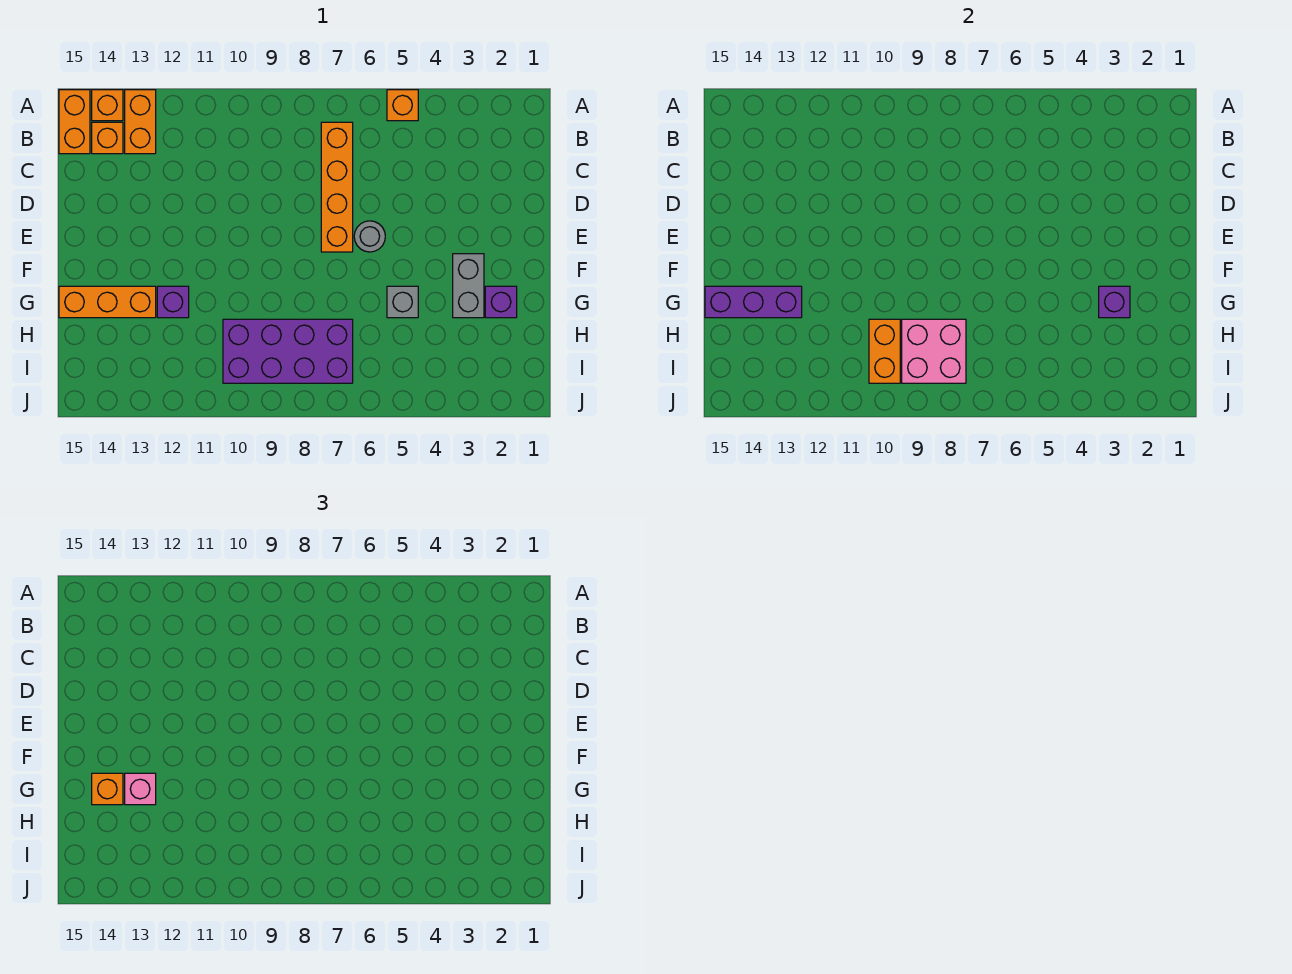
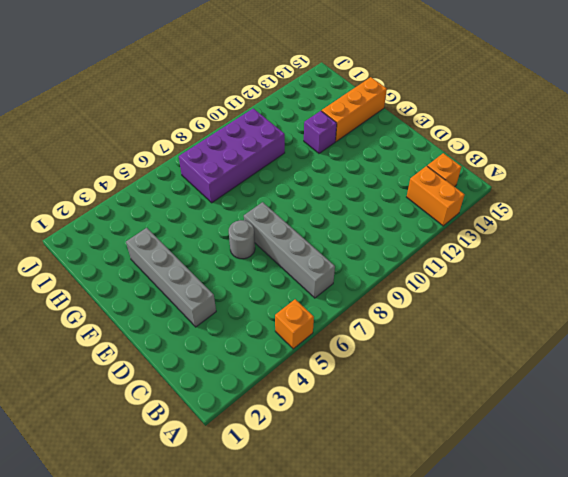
grey brick B7:E7 level 1 -> orange brick B7:E7 level 1
grey brick D3:G3 level 1 -> grey brick F3:G3 level 1
none -> orange brick A14 level 1
none -> orange brick A15:B15 level 1
none -> purple brick G2 level 1

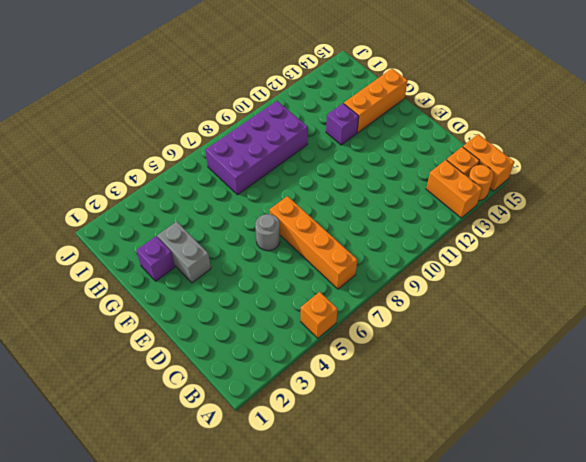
orange round brick A14 level 1 -> orange brick A14 level 1
none -> grey brick G5 level 1
none -> purple brick G3 level 2
none -> purple brick G13:G15 level 2

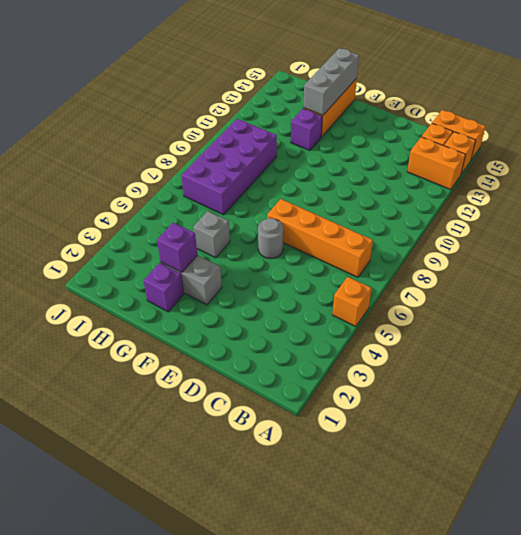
grey brick G13:G15 level 2 -> purple brick G13:G15 level 2
none -> pink brick H8:I9 level 2
none -> orange brick H10:I10 level 2
none -> pink brick G13 level 3

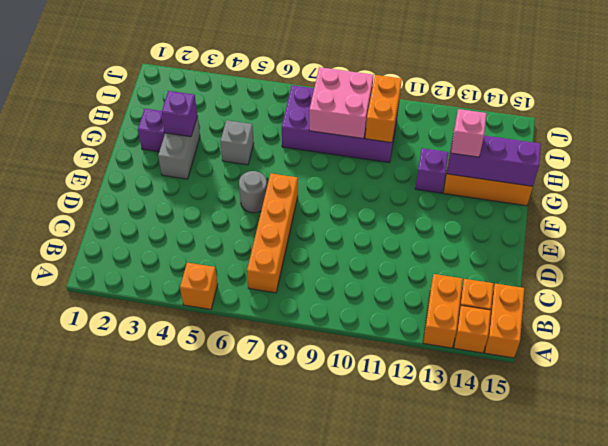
none -> orange brick G14 level 3

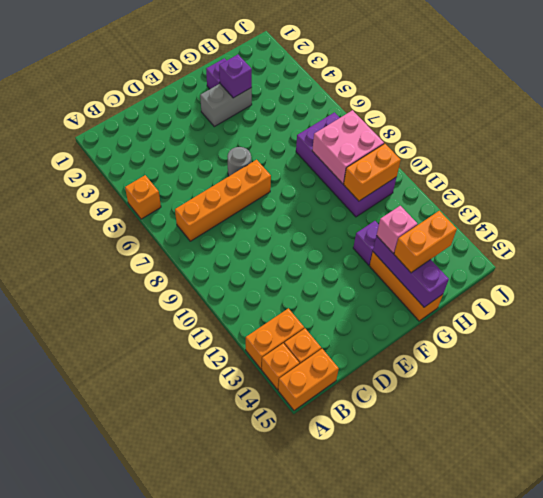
orange brick G14:H14 level 3 -> orange brick G14 level 3
none -> grey brick G5 level 1

